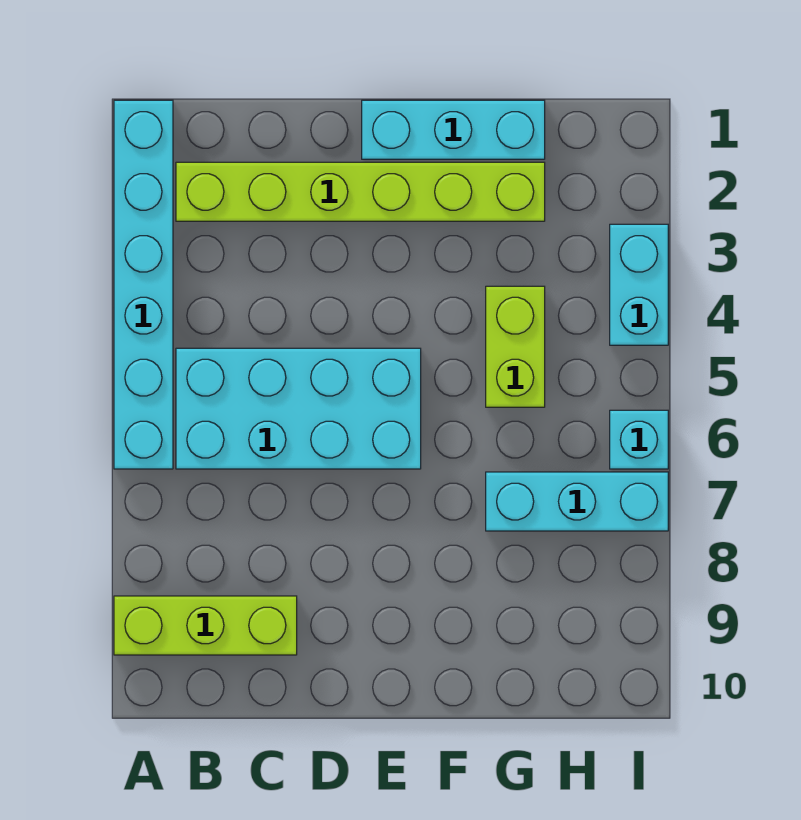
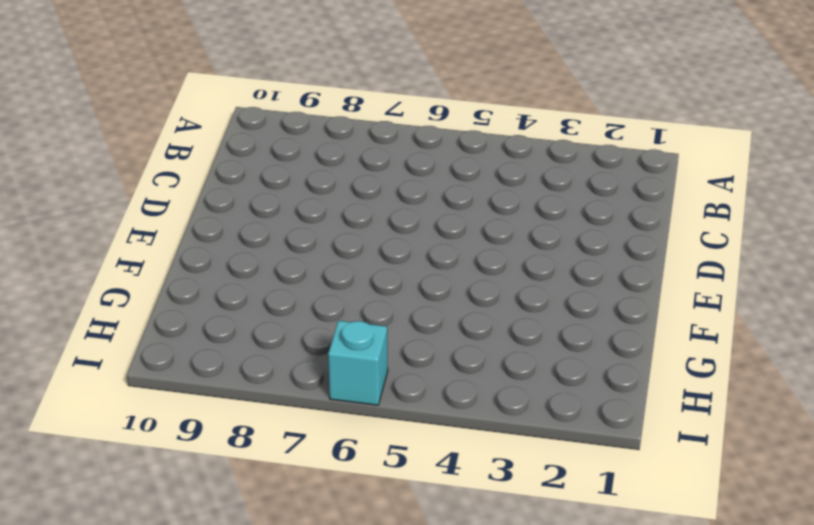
none -> cyan brick A1:A6 level 1
none -> lime brick A9:C9 level 1

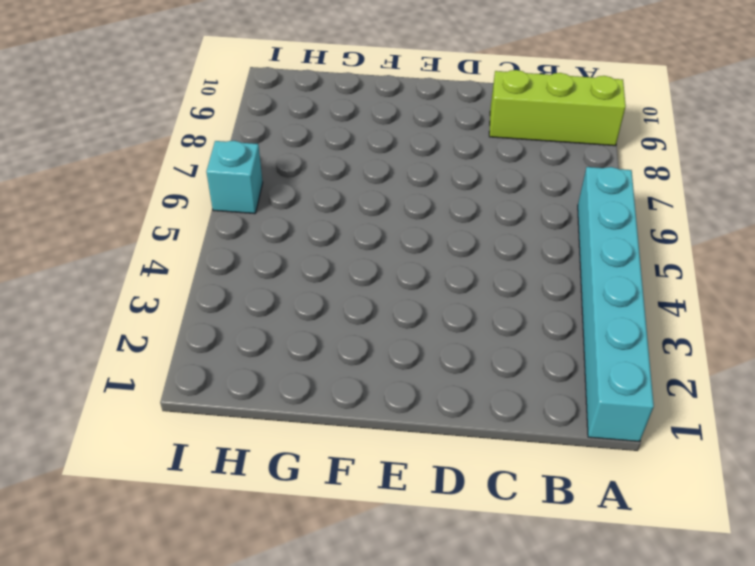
none -> lime brick B2:G2 level 1
none -> cyan brick B5:E6 level 1

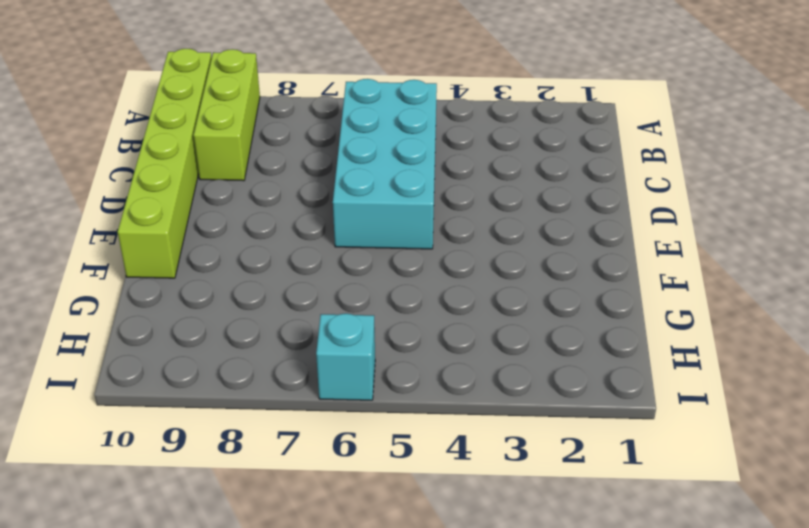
lime brick A10:F10 level 1 -> lime brick B2:G2 level 1
none -> cyan brick A1:A6 level 1
none -> cyan brick E1:G1 level 1

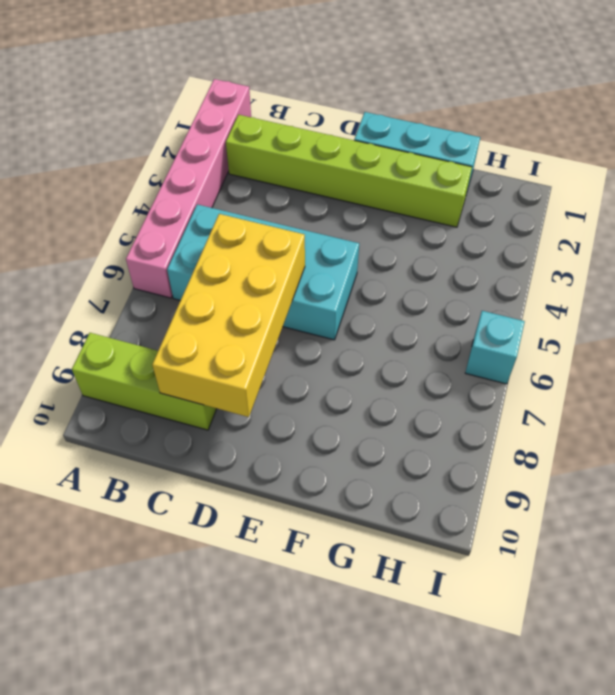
pink brick A1:A6 level 1 -> cyan brick A1:A6 level 1
yellow brick C6:D9 level 2 -> none
none -> lime brick G4:G5 level 1
none -> cyan brick G7:I7 level 1

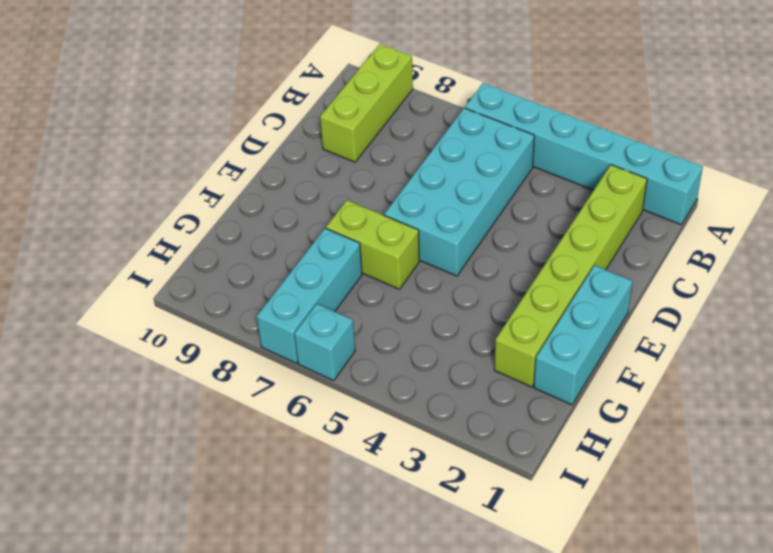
lime brick F6:F7 level 1 -> lime brick G4:G5 level 1
none -> cyan brick I3:I4 level 1

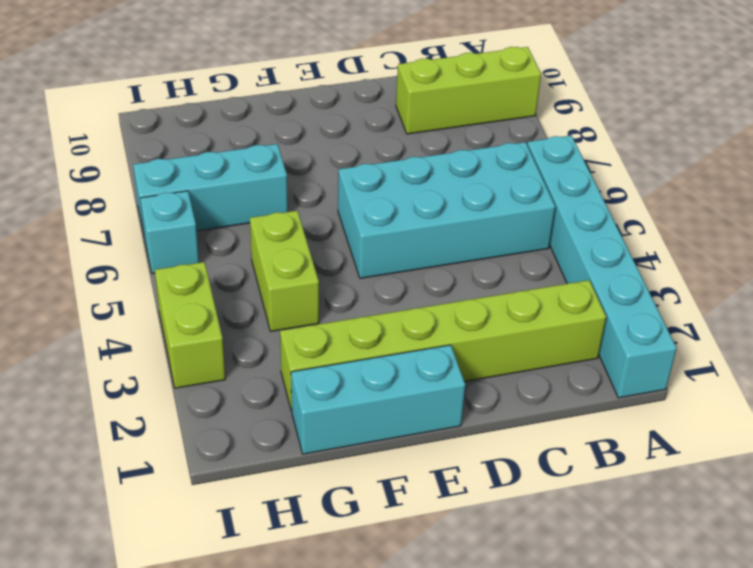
lime brick I3:I4 level 1 -> cyan brick I3:I4 level 1

